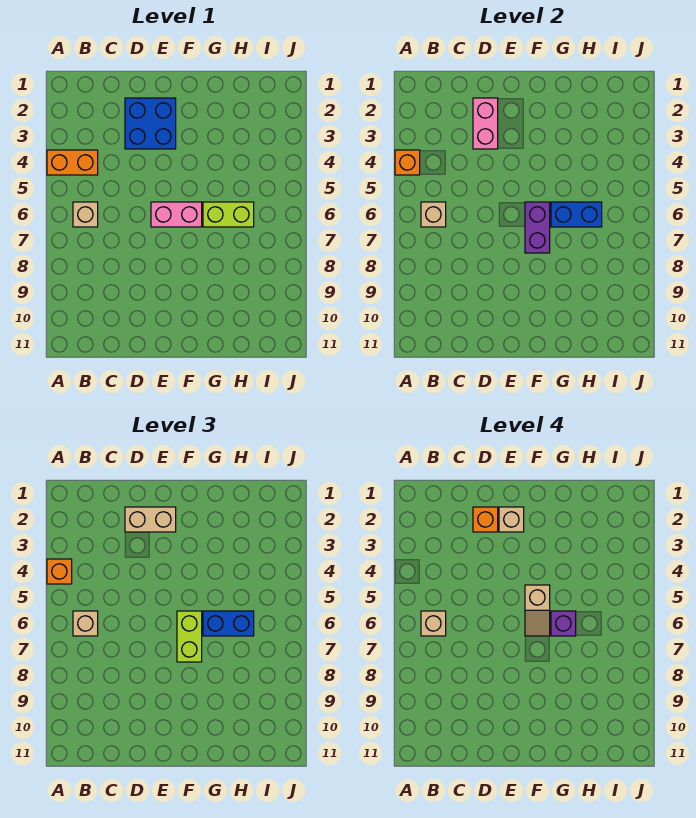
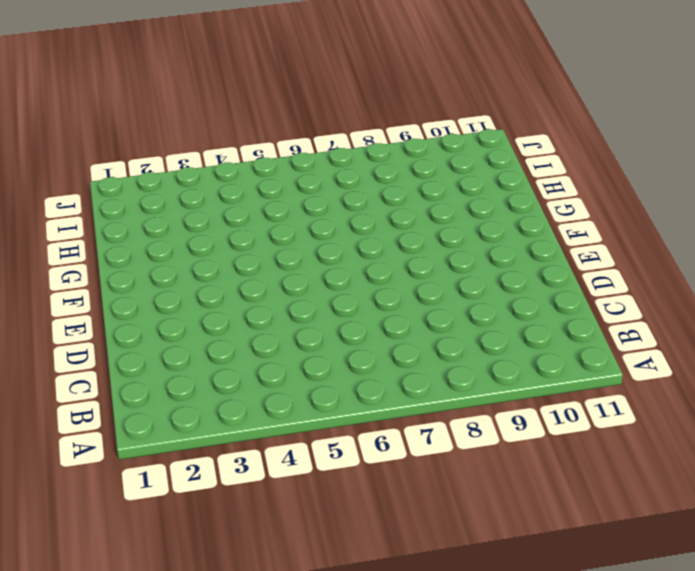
none -> orange brick A4:B4 level 1
none -> tan brick B6 level 1
none -> blue brick D2:E3 level 1

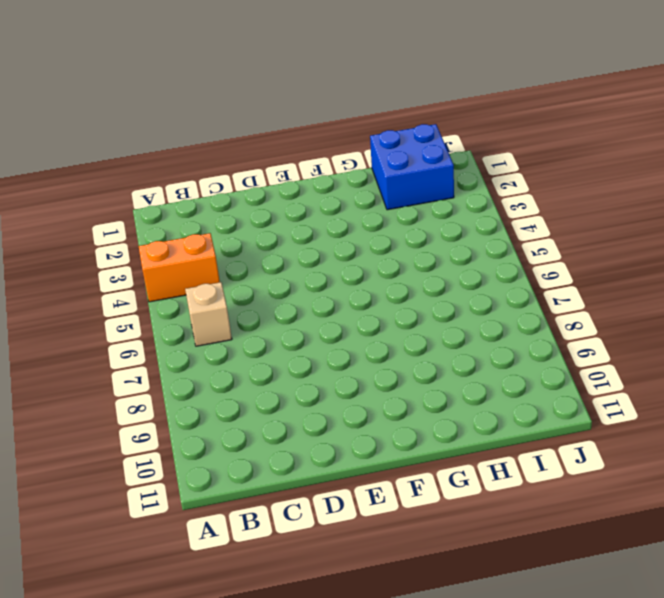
blue brick H1:I2 level 1 -> blue brick D2:E3 level 1
none -> pink brick E6:F6 level 1
none -> lime brick G6:H6 level 1
none -> orange brick A4 level 2

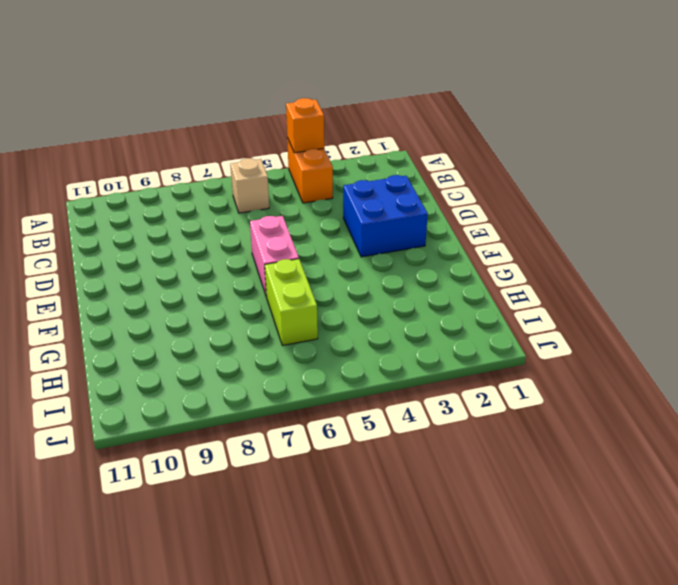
none -> tan brick B6 level 2
none -> pink brick D2:D3 level 2
none -> purple brick F6:F7 level 2

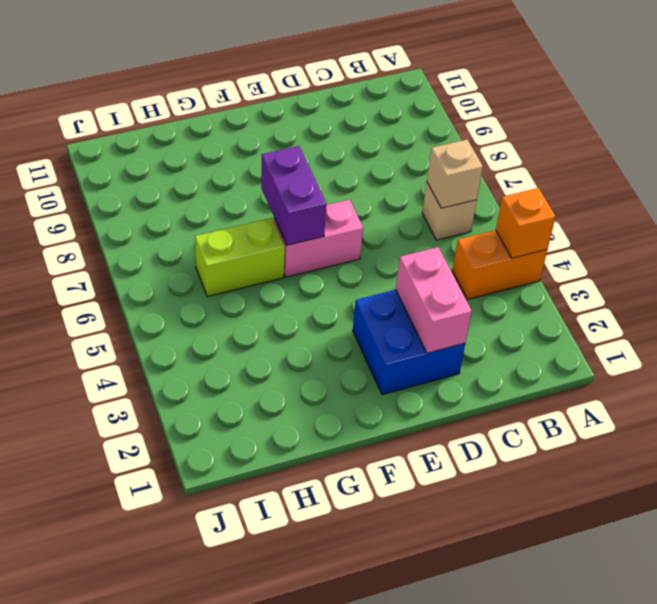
none -> blue brick G6:H6 level 2
none -> orange brick A4 level 3
none -> tan brick B6 level 3

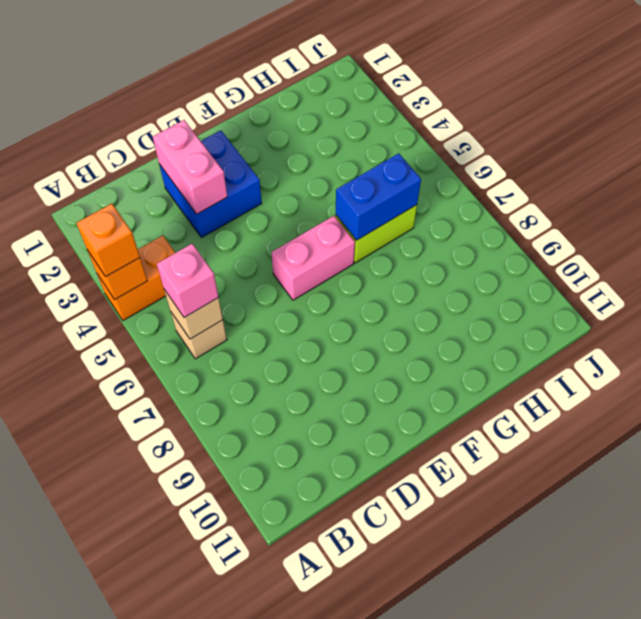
pink brick B6 level 3 -> tan brick B6 level 3
none -> purple brick F6:F7 level 2
none -> tan brick D2:E2 level 3
none -> lime brick F6:F7 level 3

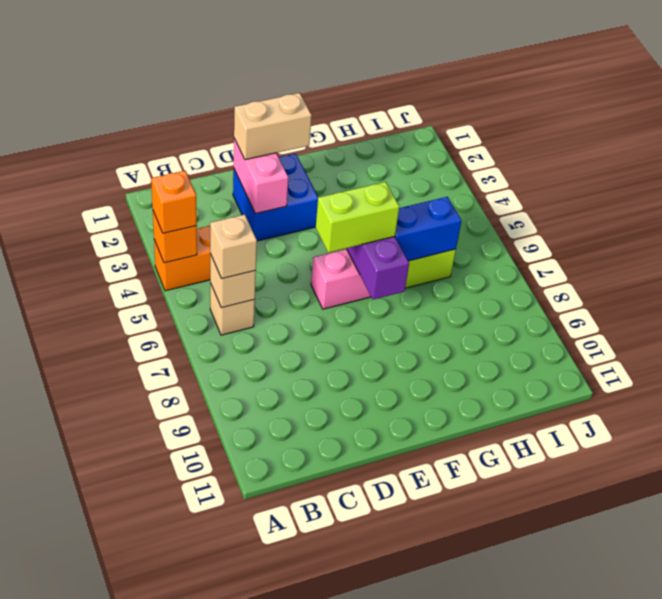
lime brick E6:F6 level 3 -> lime brick F6:F7 level 3
none -> blue brick G6:H6 level 3
none -> tan brick B6 level 4
none -> orange brick D2 level 4

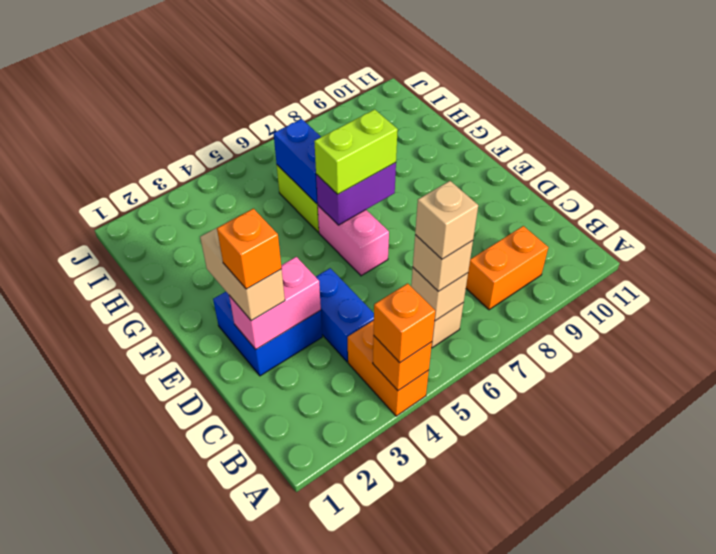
orange brick B8:B9 level 1 -> none
blue brick C4:D4 level 1 -> blue brick G6:H6 level 3
none -> tan brick E2 level 4
none -> tan slope F5:F6 level 4 top 5
none -> purple brick G6 level 4

